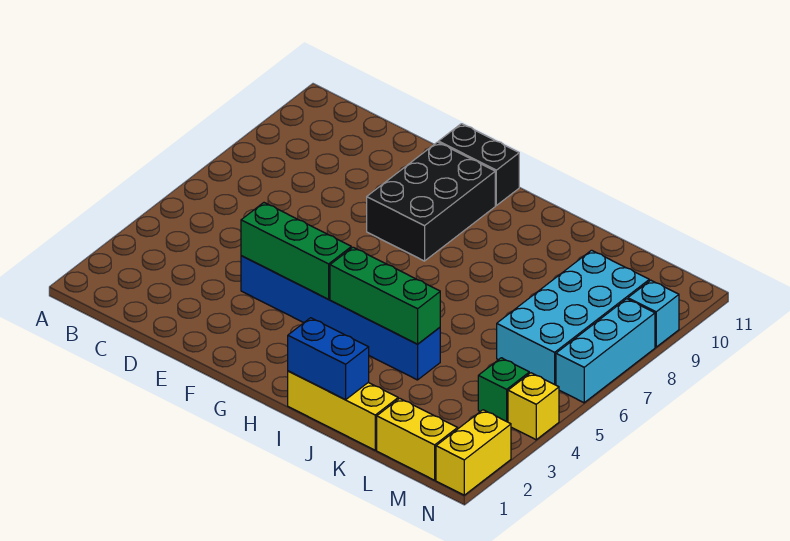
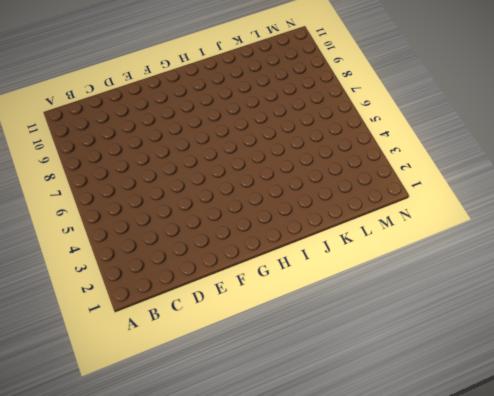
none -> blue brick E4:J4 level 1
none -> black brick F8:G10 level 1
none -> black brick F11:G11 level 1

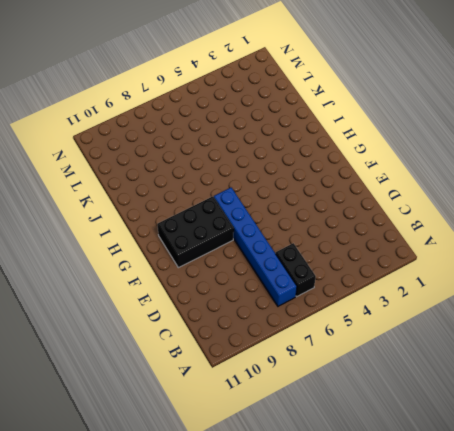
black brick B6:C6 level 1 -> black brick F11:G11 level 1
blue brick B7:G7 level 1 -> blue brick E4:J4 level 1
none -> yellow brick I1:K1 level 1
none -> yellow brick L1:M1 level 1
none -> cyan brick L6:M9 level 1

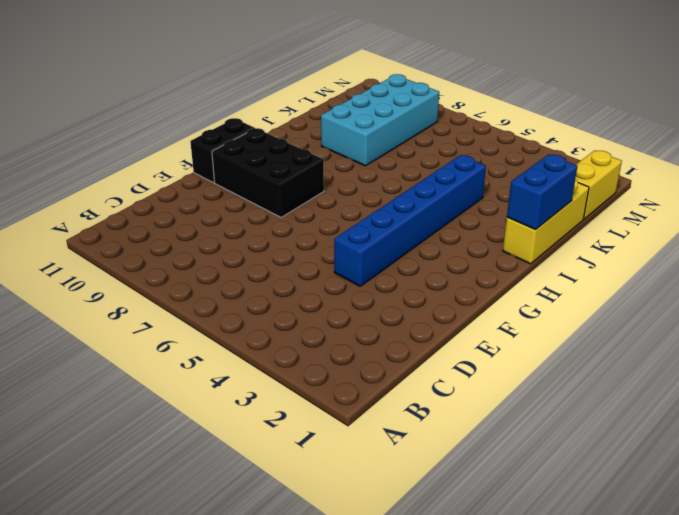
cyan brick J8:M9 level 1 -> cyan brick L6:M9 level 1
none -> green brick M4 level 1
none -> yellow brick N1:N2 level 1
none -> yellow brick N4 level 1

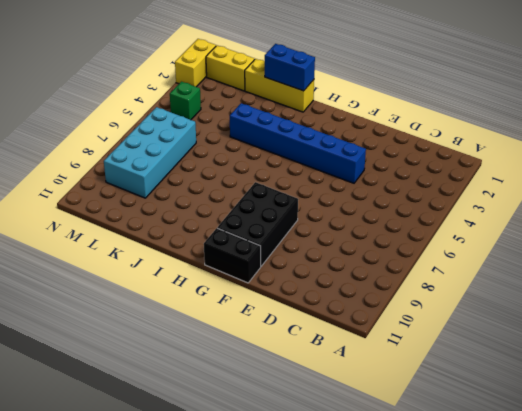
none -> yellow brick N4 level 1
none -> cyan brick N6:N8 level 1
none -> cyan brick N9 level 1

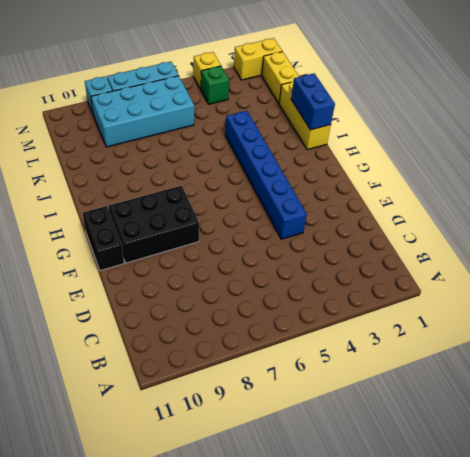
none -> green brick E4:G4 level 2
none -> green brick H4:J4 level 2

